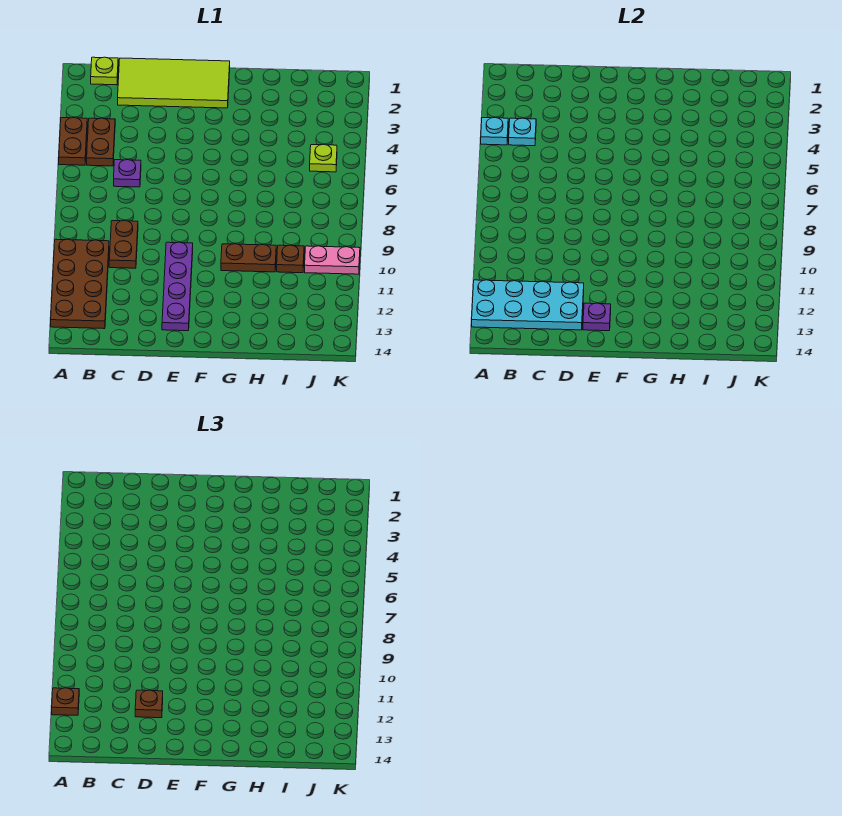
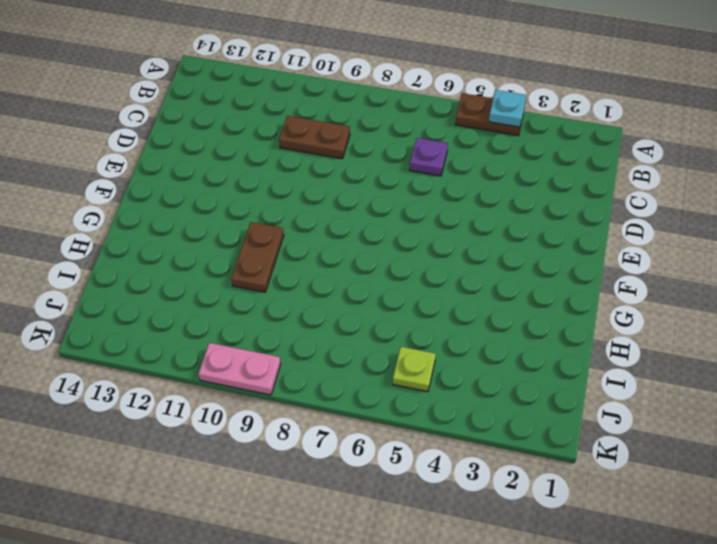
pink plate K9:K10 level 1 -> pink plate J10:K10 level 1
none -> brown plate A10:B13 level 1
none -> lime plate B1 level 1
none -> brown plate B4:B5 level 1

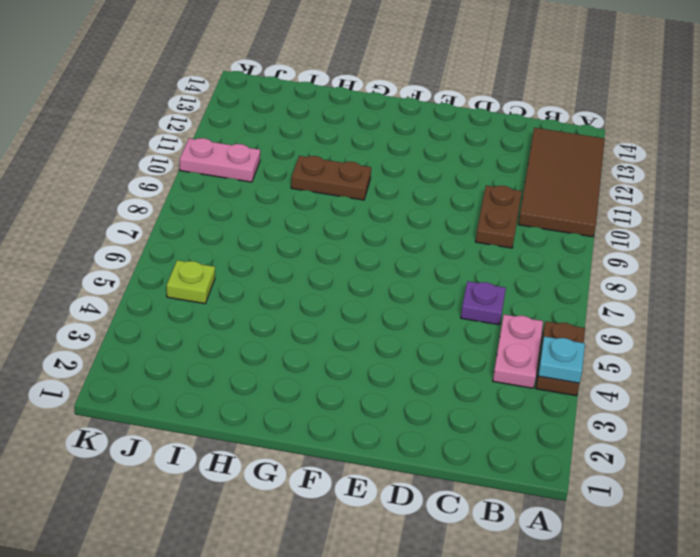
brown tile A10:B13 level 1 -> brown plate A10:B13 level 1
pink plate B4:B5 level 1 -> brown plate B4:B5 level 1
none -> lime plate B1 level 1
none -> lime tile C1:F2 level 1
none -> purple plate E10:E13 level 1

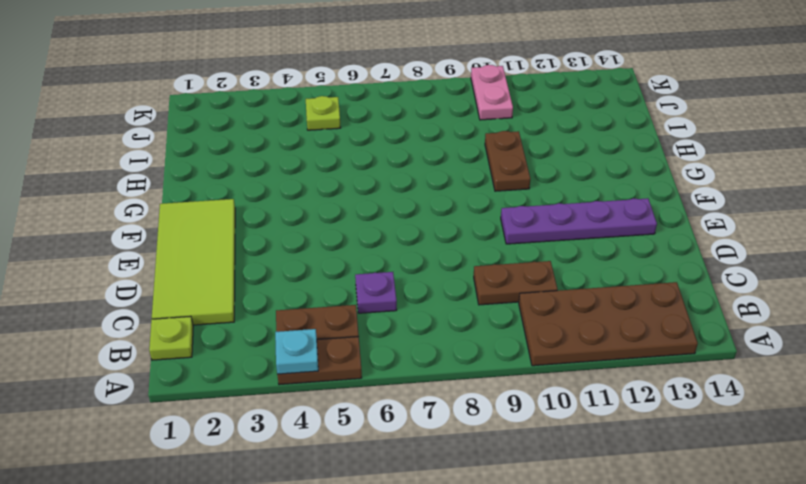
none -> brown plate I10 level 1
none -> cyan plate A12:D13 level 2
none -> cyan plate B4 level 2

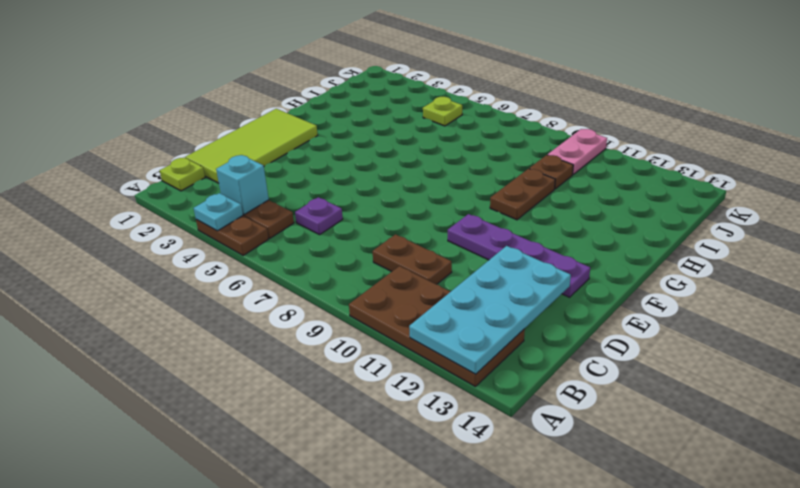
cyan brick B4 level 2 -> cyan plate B4 level 2
none -> purple plate E13 level 2
none -> brown plate A12 level 3
none -> brown plate D12 level 3

